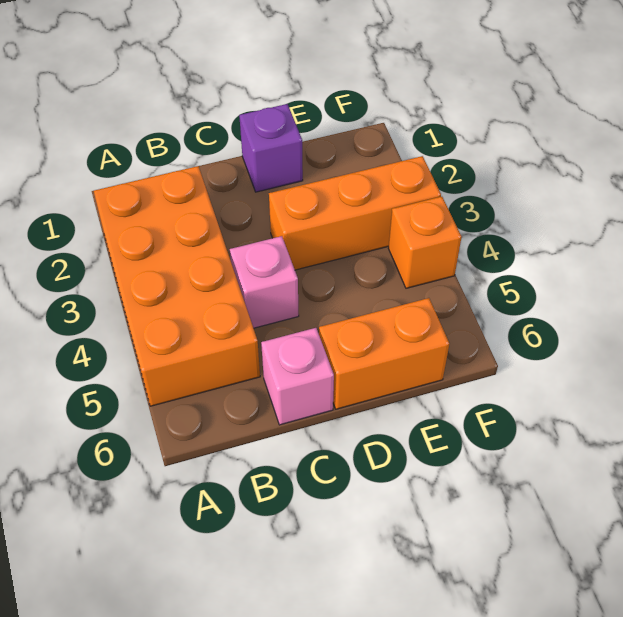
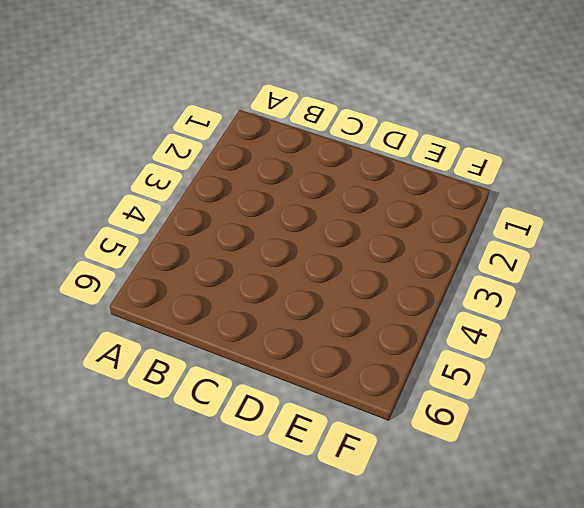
none -> orange brick A2:B5 level 1
none -> pink brick C4 level 1

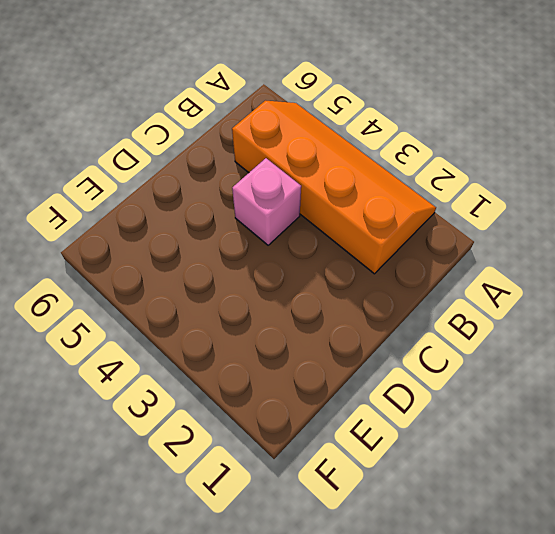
orange slope A2:B5 level 1 top B -> orange brick A2:B5 level 1
none -> pink brick C6 level 1
none -> purple brick D1 level 1

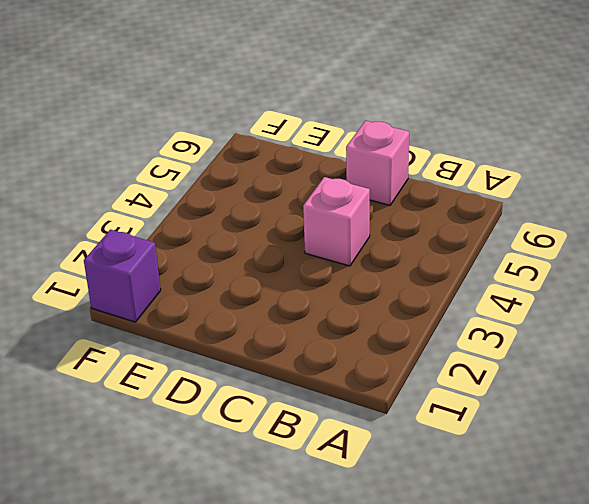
purple brick F1 level 1 -> purple brick D1 level 1
none -> orange brick A2:B5 level 1
none -> orange brick D3:F3 level 1

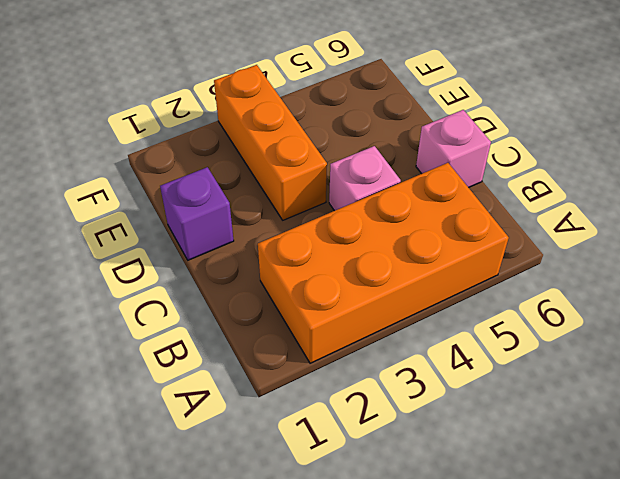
none -> orange brick D6:E6 level 1
none -> orange brick F4 level 1

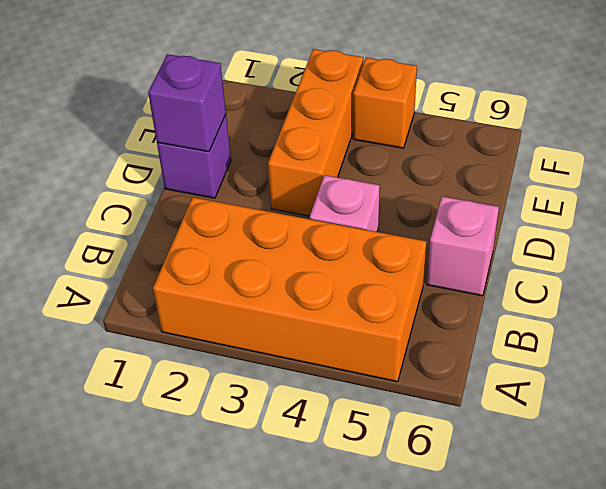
purple brick D1 level 2 -> none
none -> orange brick D6:E6 level 1

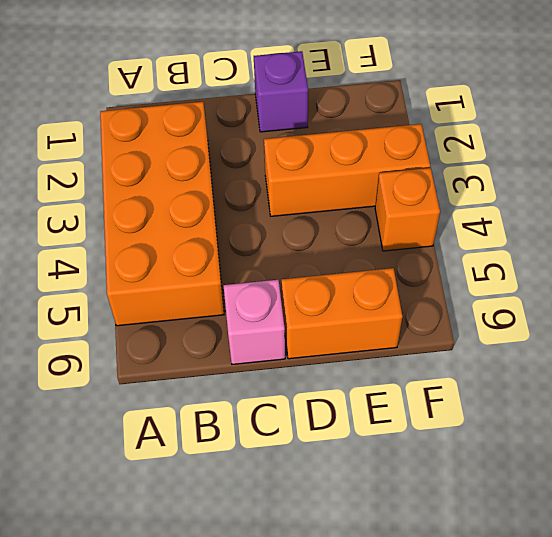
none -> pink brick C4 level 1

